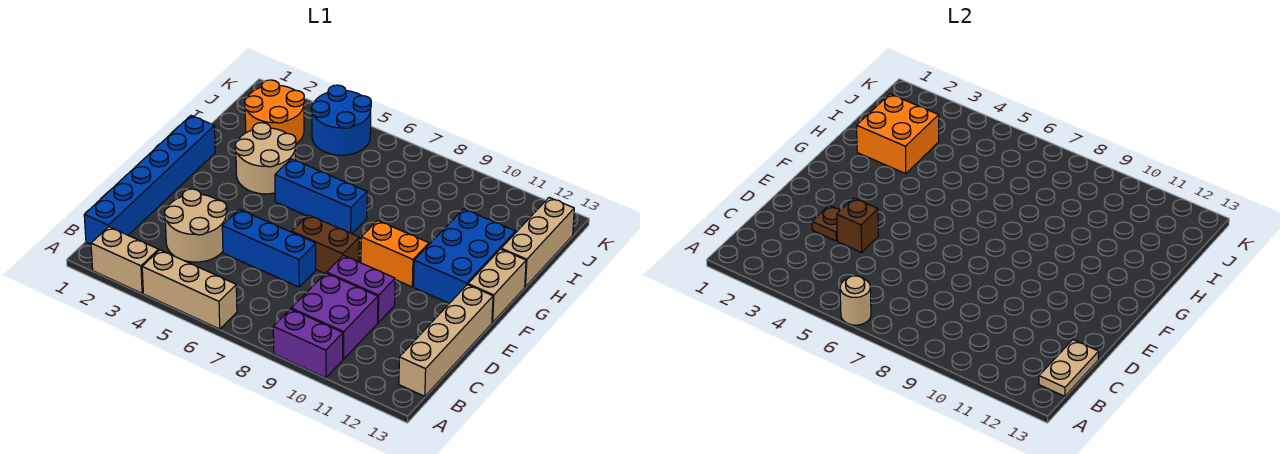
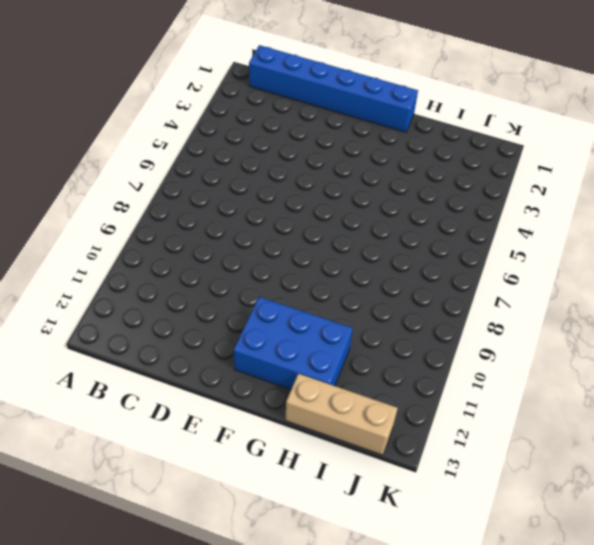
none -> tan brick A2:A3 level 1
none -> tan brick A4:A6 level 1
none -> purple brick A9:A10 level 1

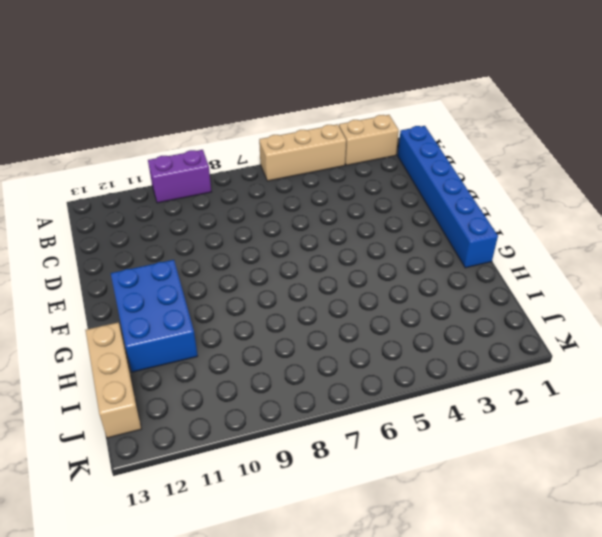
none -> purple brick B9:C10 level 1
none -> tan brick B13:E13 level 1
none -> tan round brick C3:D4 level 1

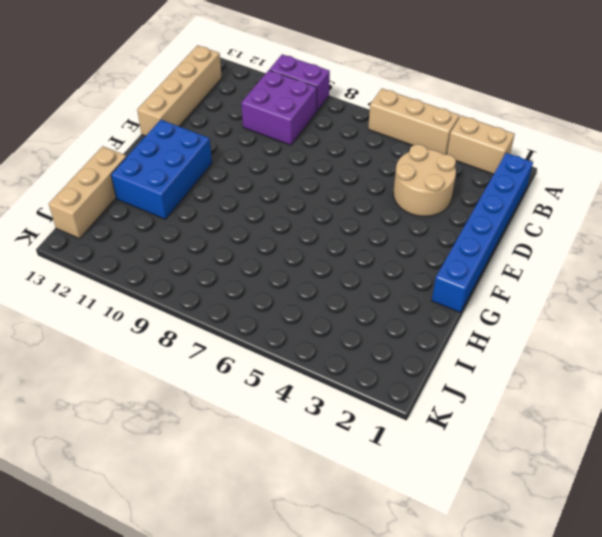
none -> blue brick D5:D7 level 1
none -> purple brick D9:D10 level 1
none -> brown brick E7:E8 level 1

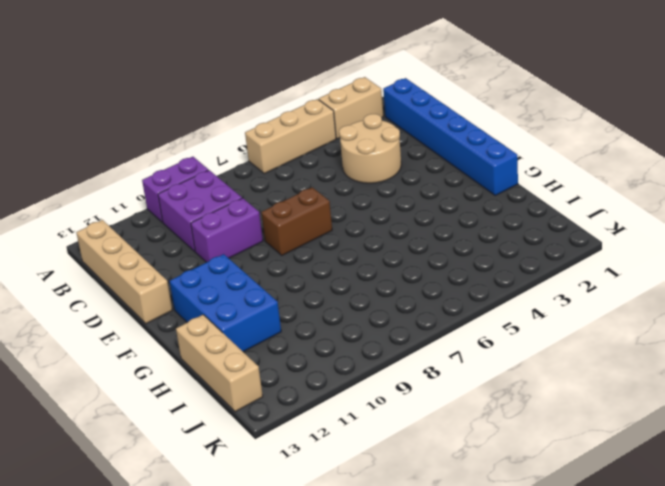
none -> blue brick D5:D7 level 1
none -> orange brick F9:F10 level 1
none -> tan brick F13:G13 level 1

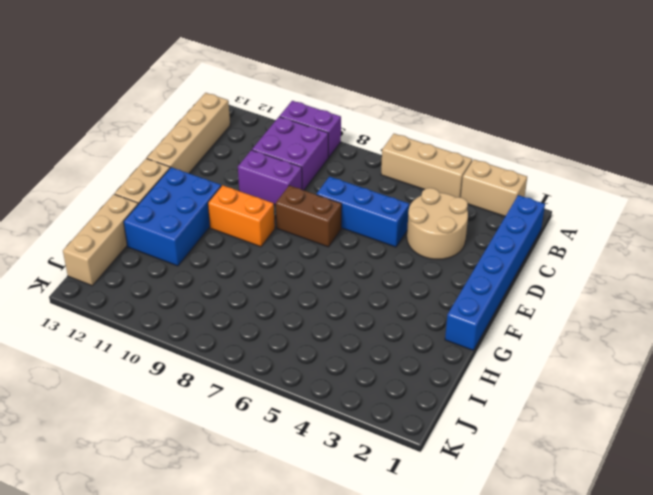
none -> tan round brick G3:H4 level 1
none -> blue brick G5:G7 level 1
none -> orange round brick I2:J3 level 1

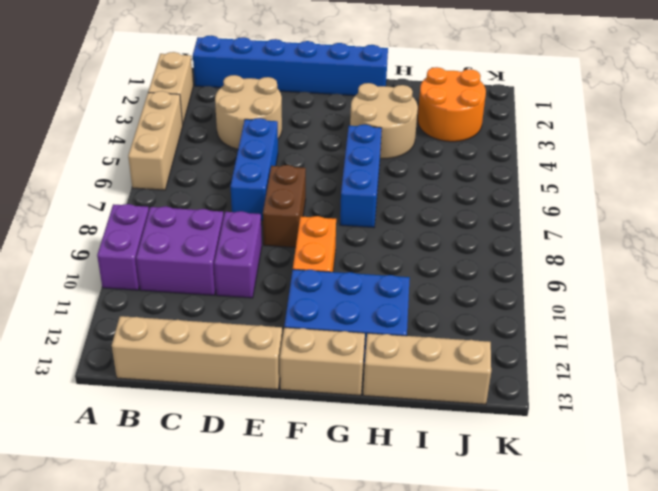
none -> blue round brick J4:K5 level 1
none -> tan round brick A6 level 2
none -> tan plate B13:C13 level 2

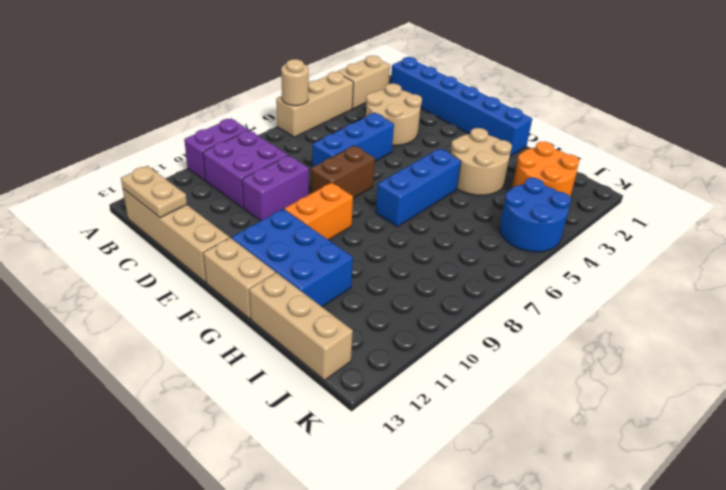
none -> brown plate D3 level 2
none -> brown brick D4 level 2
none -> orange brick H2:I3 level 2

